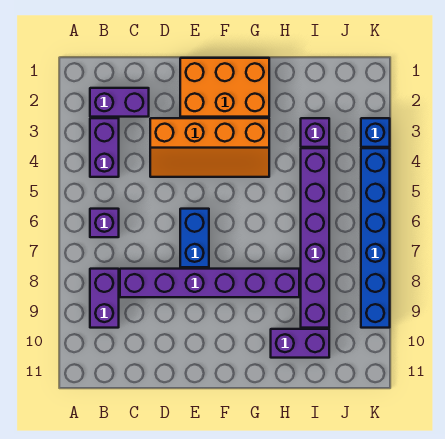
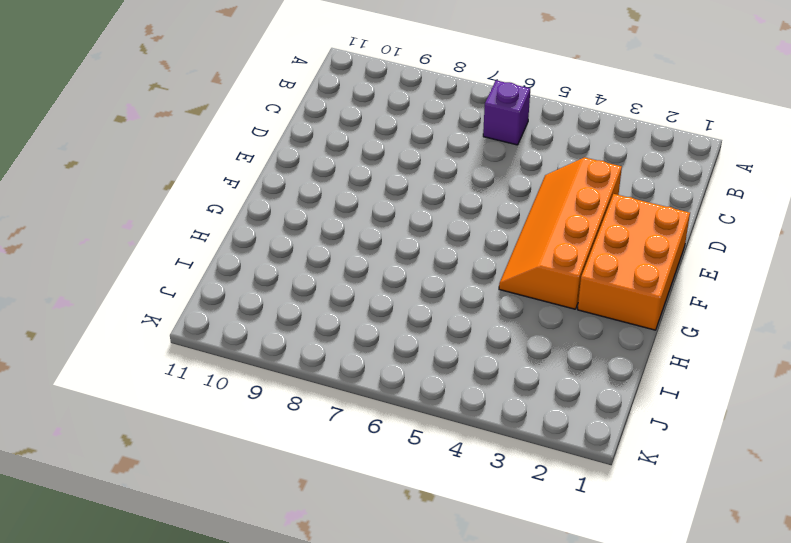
none -> purple brick B2:C2 level 1
none -> purple brick B3:B4 level 1
none -> purple brick B8:B9 level 1

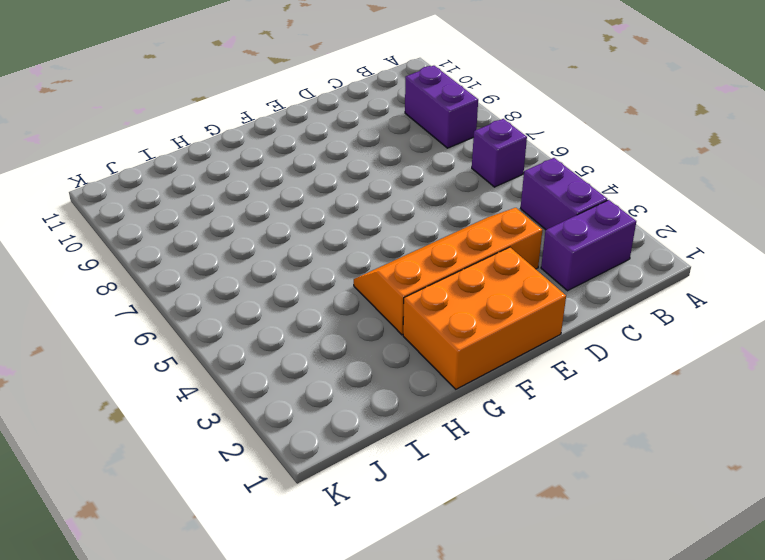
none -> purple brick C8:H8 level 1
none -> blue brick E6:E7 level 1
none -> purple brick H10:I10 level 1

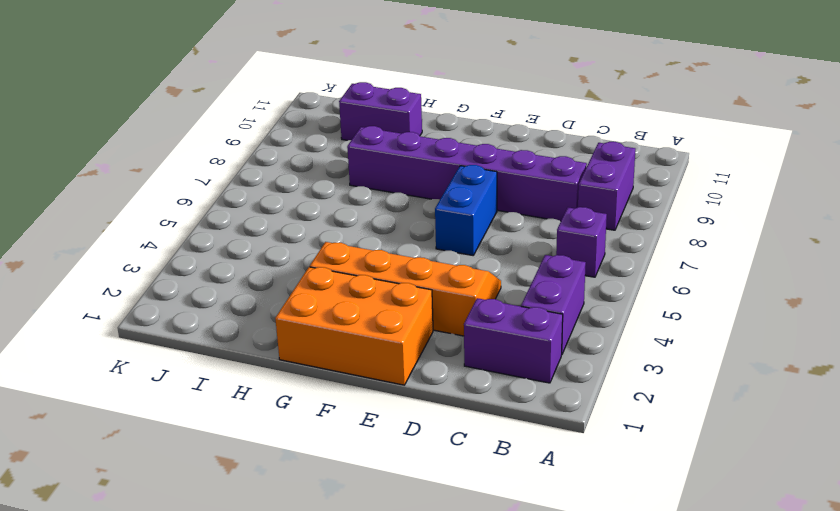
none -> purple brick I3 level 1
none -> purple brick I4:I9 level 1
none -> blue brick K3 level 1

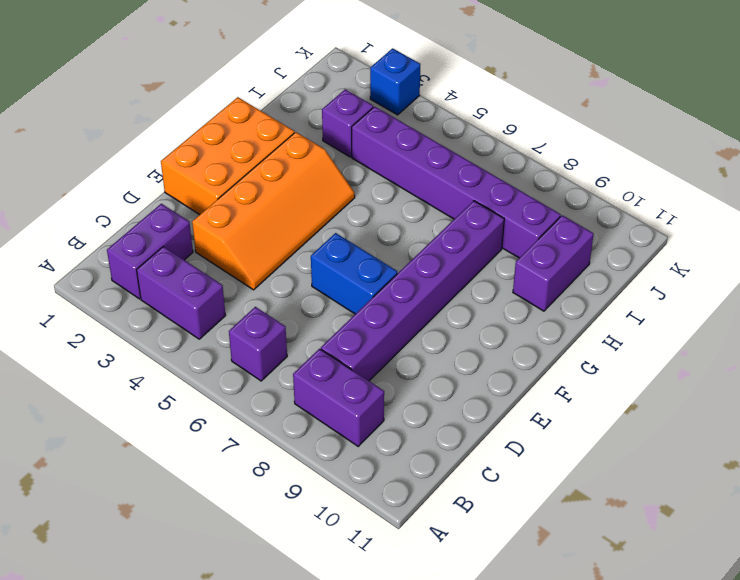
none -> blue brick K4:K9 level 1

